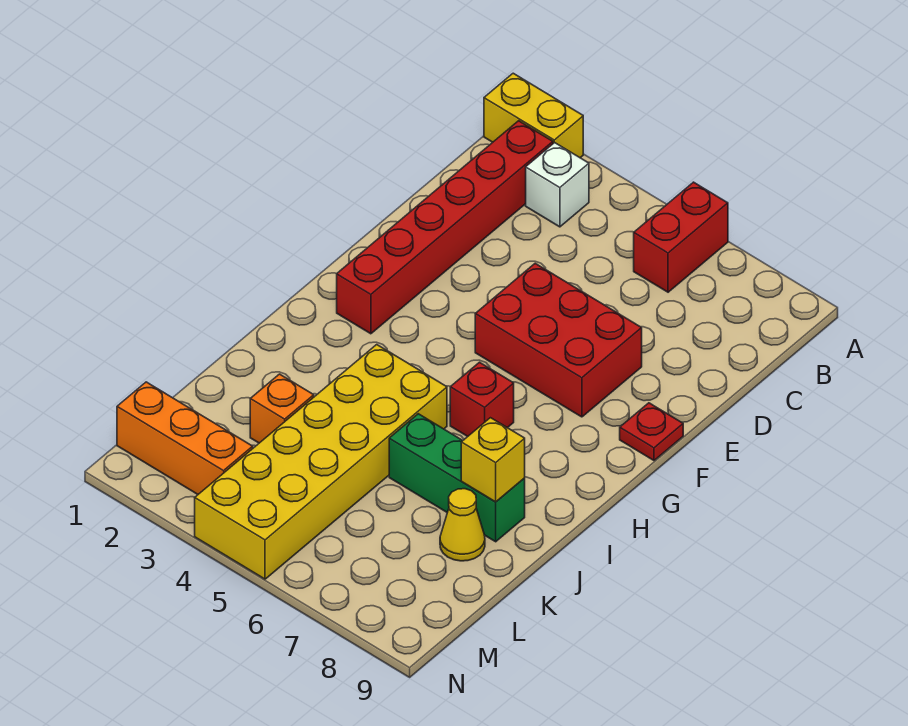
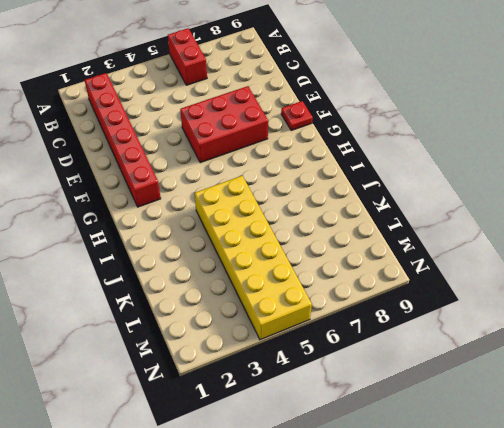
none -> yellow brick A1:A2 level 1
none -> white brick B3 level 1
none -> red brick H6 level 1

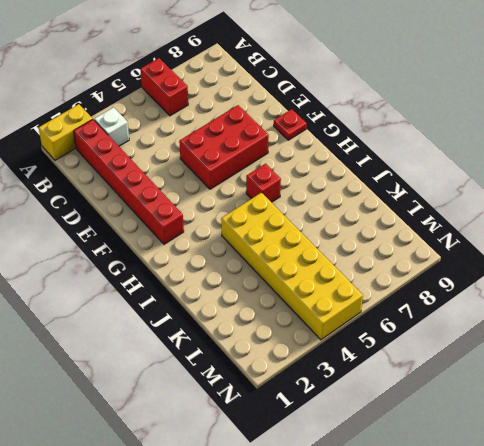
none -> green brick J6:J8 level 1
none -> orange brick K3 level 1
none -> yellow cone K8 level 1

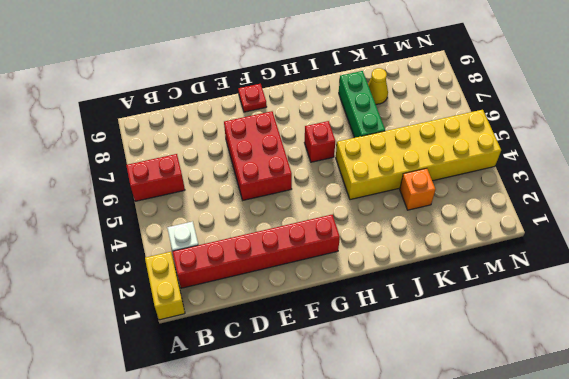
none -> orange brick M1:M3 level 1
none -> yellow brick J8 level 2

